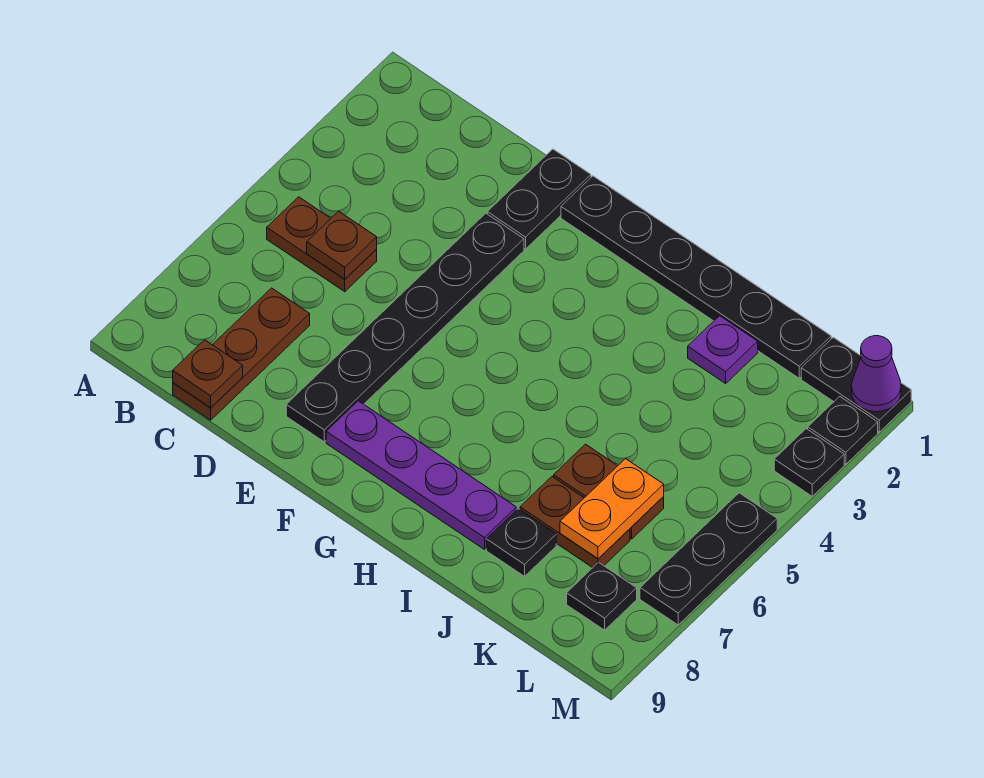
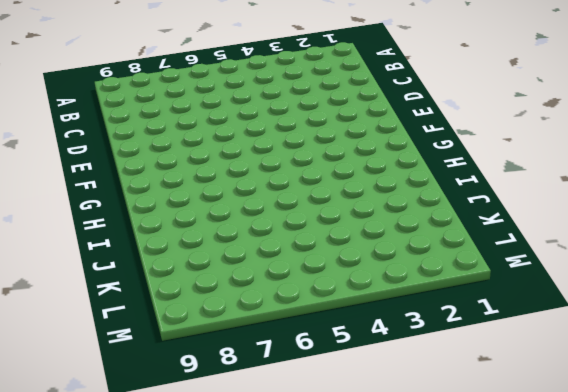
none -> brown plate B5:C5 level 1
none -> brown plate C7:C9 level 1
none -> black plate E1:E2 level 1

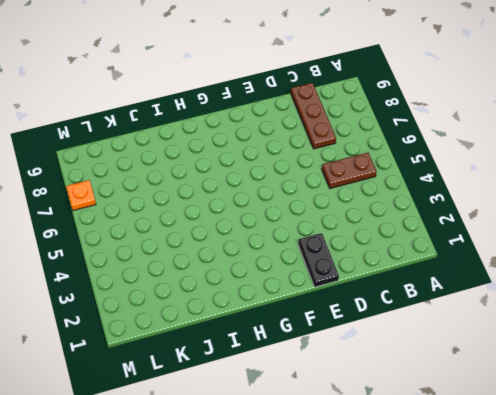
orange plate M7 level 1 -> black plate M5:M7 level 1
none -> black plate E3:E8 level 1
none -> black plate F1:K1 level 1
none -> purple plate F8:I8 level 1

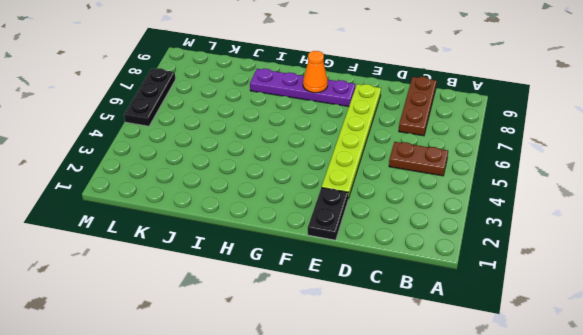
lime plate E3:E8 level 1 -> black plate E3:E8 level 1
orange cone G8 level 2 -> none
none -> black plate F1:K1 level 1
none -> purple plate J2 level 1
none -> brown plate J6:K6 level 1

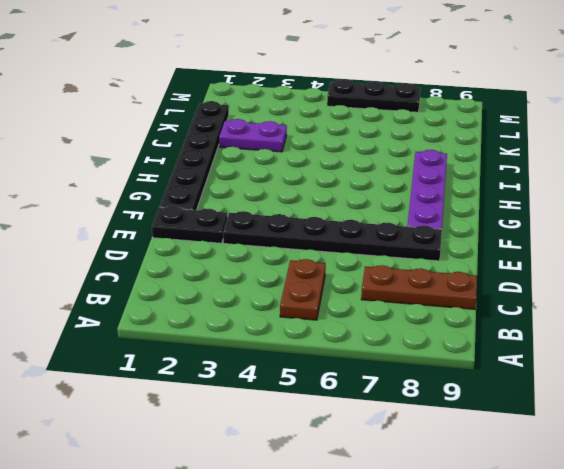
purple plate J2:J3 level 1 -> purple plate J2 level 1
none -> brown plate J6:K6 level 1
none -> brown plate J7:K7 level 1
none -> black plate J8 level 1

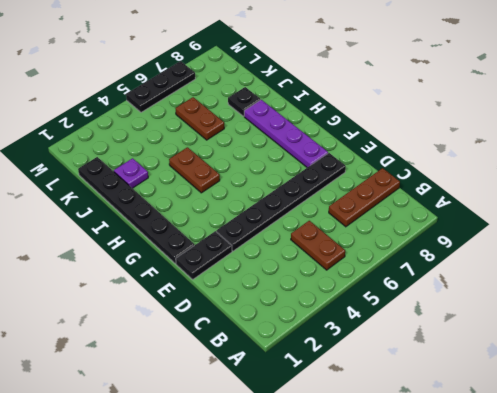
brown plate H4:I4 level 1 -> brown plate J7:K7 level 1
none -> black plate L1:M1 level 1
none -> black plate L8 level 1
none -> black plate M2 level 1

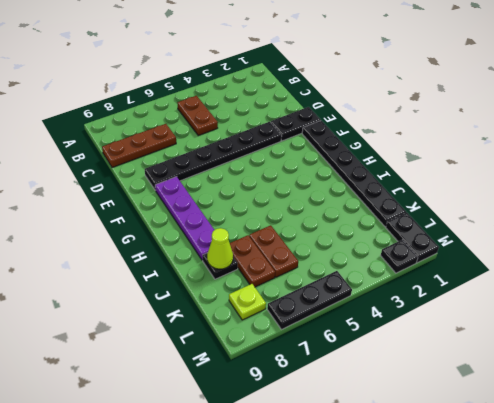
lime cone J8 level 2 -> none
lime plate L8 level 1 -> black plate L8 level 1
none -> purple plate J2 level 1
none -> black plate M3 level 1
none -> brown plate C5 level 2

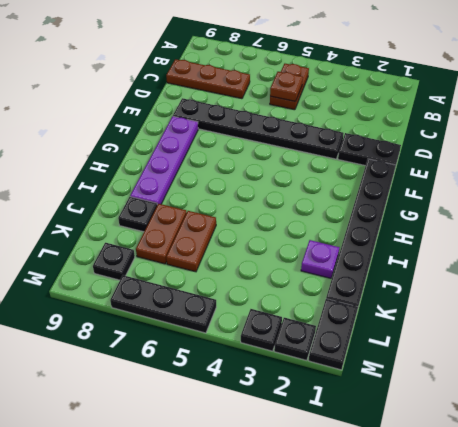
none -> brown plate C9 level 2
none -> orange plate K6:K7 level 2
none -> purple cone M1 level 2

